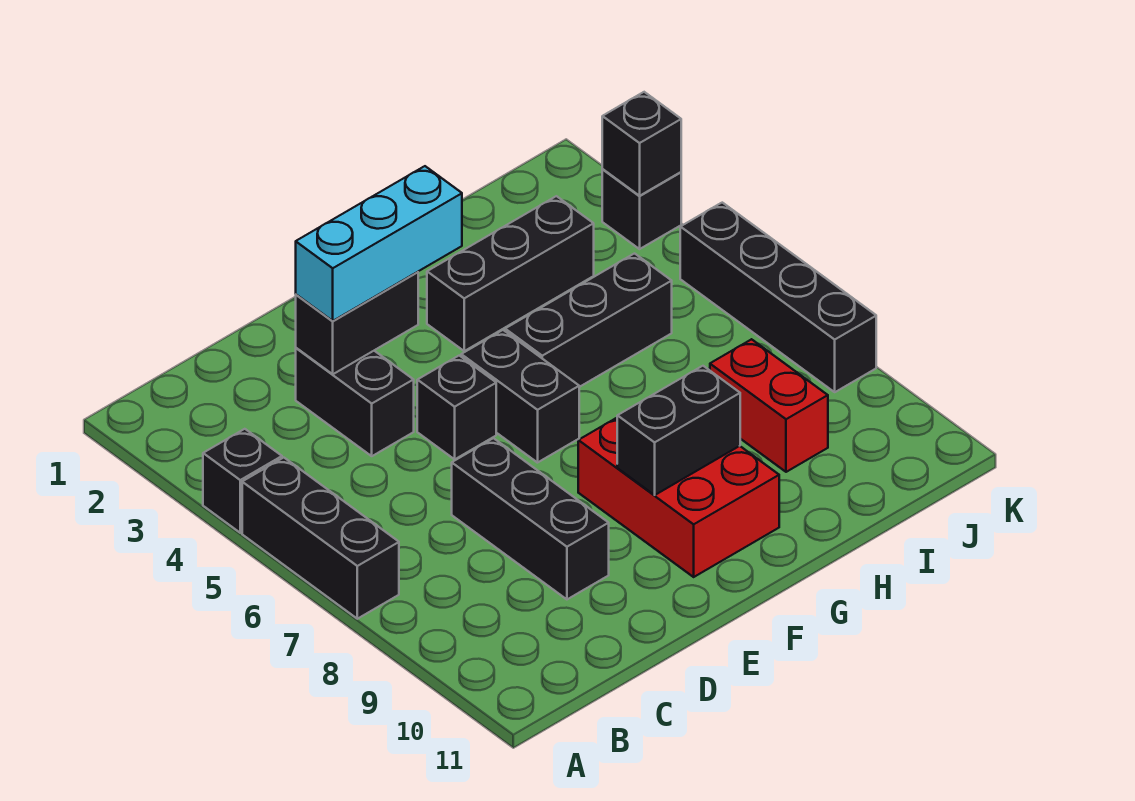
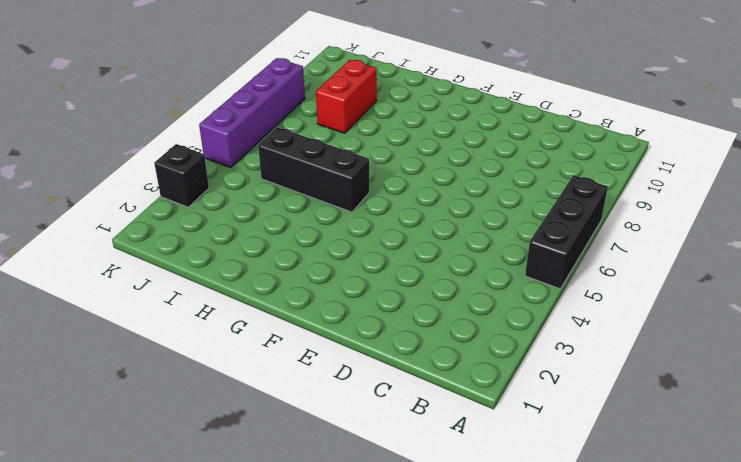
purple brick K5:K8 level 1 -> black brick K5:K8 level 1
none -> black brick A4 level 1
none -> black brick D3:D4 level 1
none -> black brick D7:D9 level 1

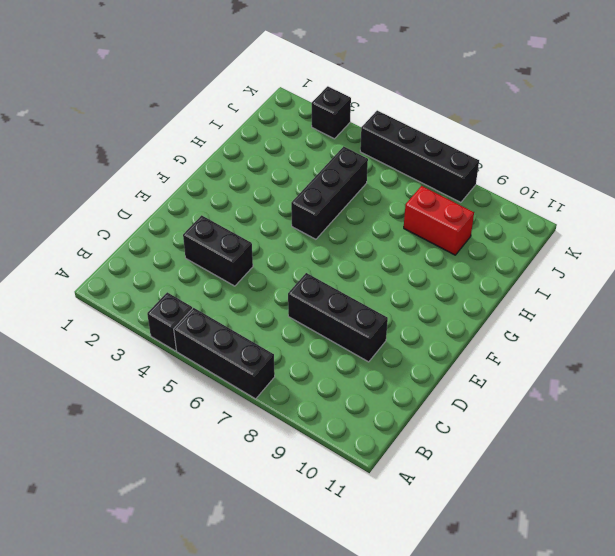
none -> black brick E5 level 1
none -> black brick F5:F6 level 1
none -> red brick F8:G10 level 1

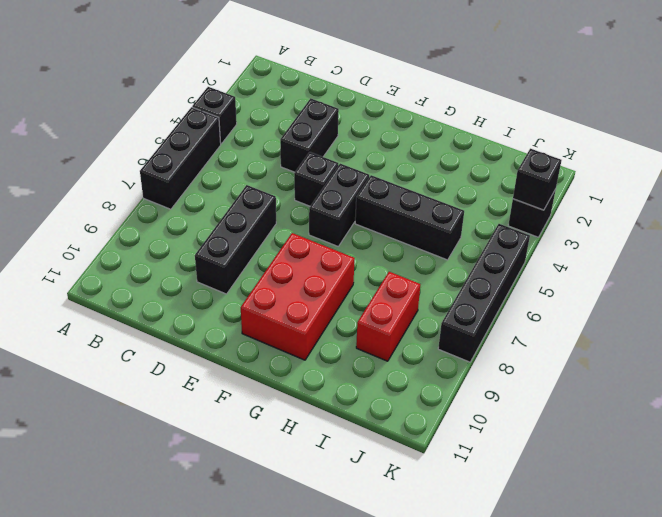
none -> black brick G3:I3 level 1
none -> black brick D3:E3 level 2
none -> black brick F9:G9 level 2

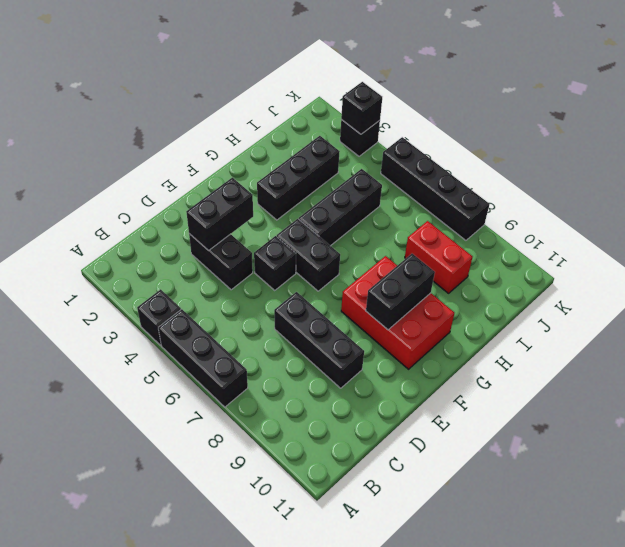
none -> cyan brick D3:F3 level 3

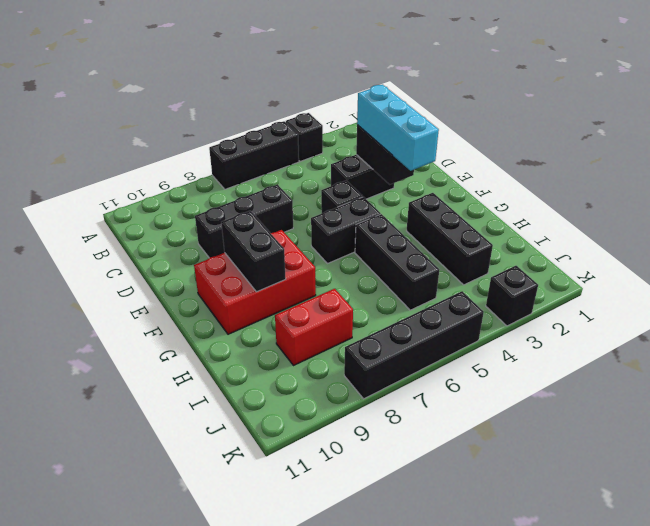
none -> black brick K3 level 2

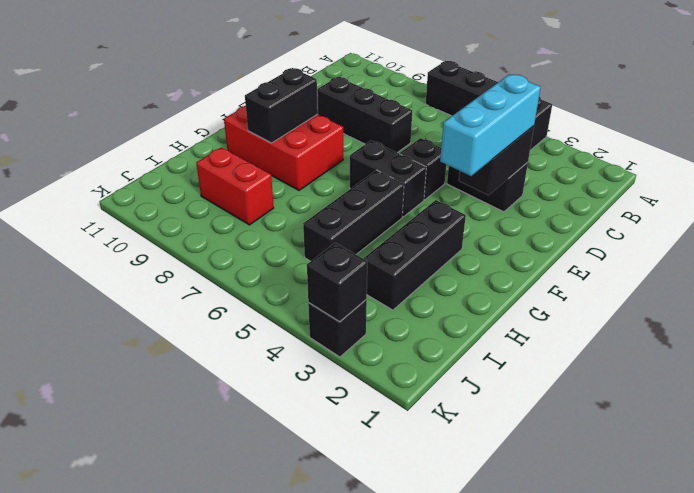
none -> black brick K5:K8 level 1

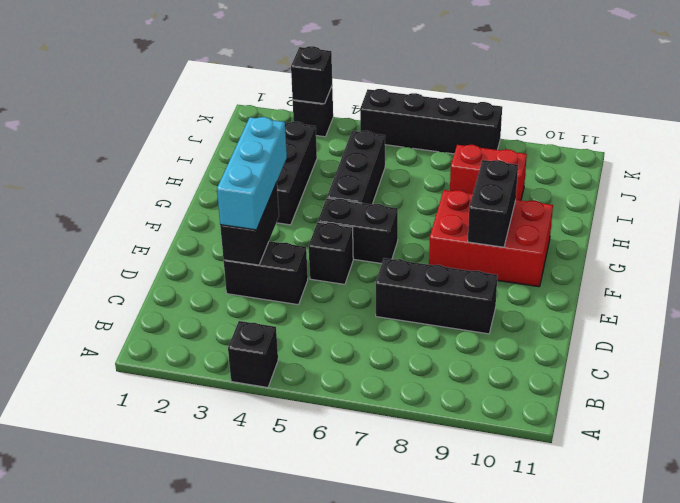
none -> black brick A5:A7 level 1

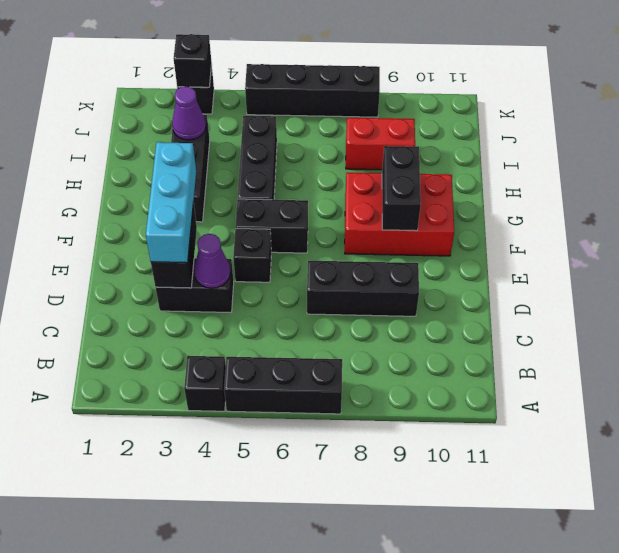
purple cone D4 level 2 -> none
purple cone I3 level 2 -> none

